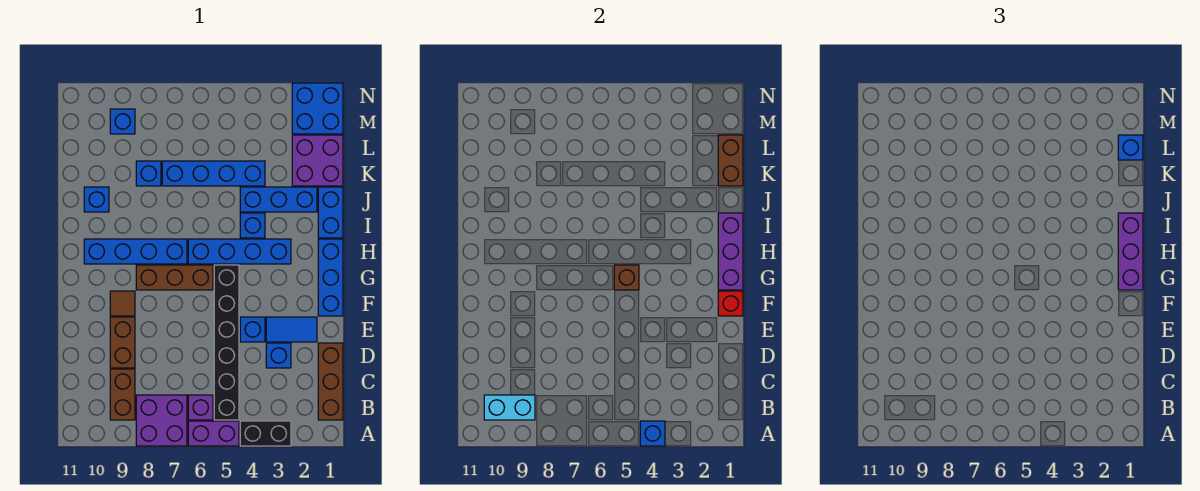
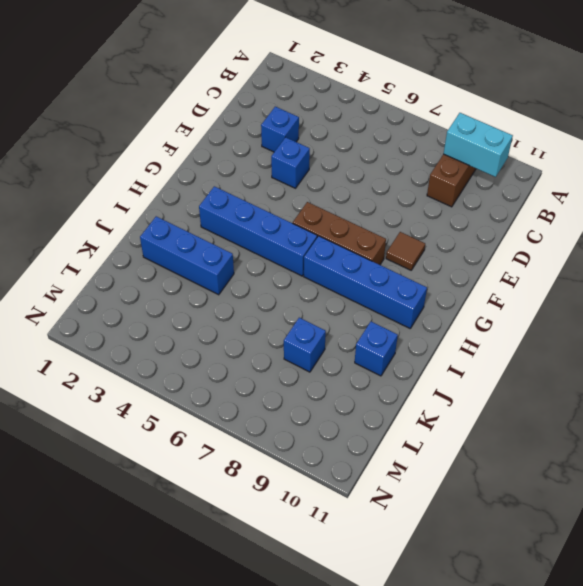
none -> black brick A3:A4 level 1
none -> purple brick A5:A6 level 1
none -> purple brick A7:B8 level 1
none -> brown brick B1:D1 level 1

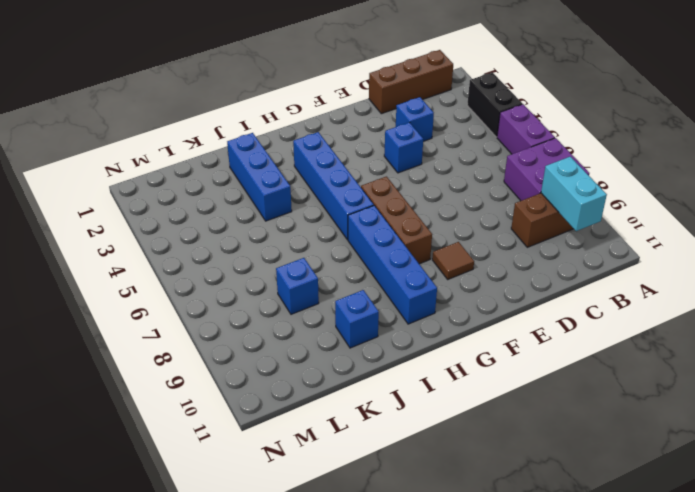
none -> black brick B5:G5 level 1
none -> purple brick B6 level 1
none -> brown brick D9:E9 level 1
none -> blue tile E2:E3 level 1

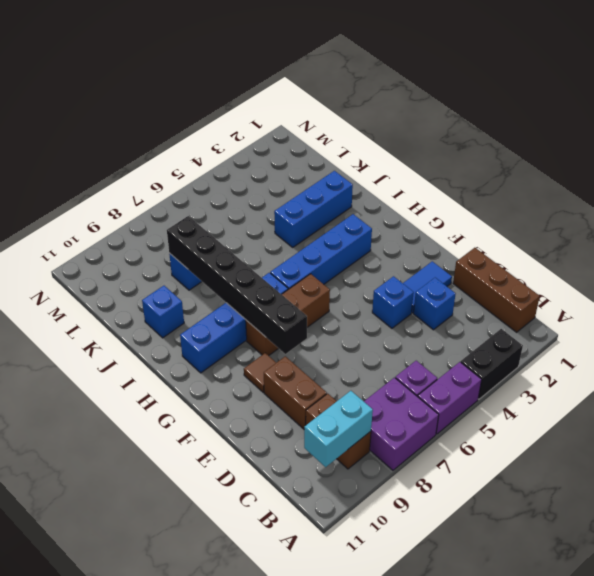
black brick F8:K8 level 2 -> black brick B5:G5 level 1
none -> blue brick F1:H1 level 1
none -> blue brick I1:J1 level 1
none -> blue brick I4 level 1
none -> purple brick K1:L2 level 1

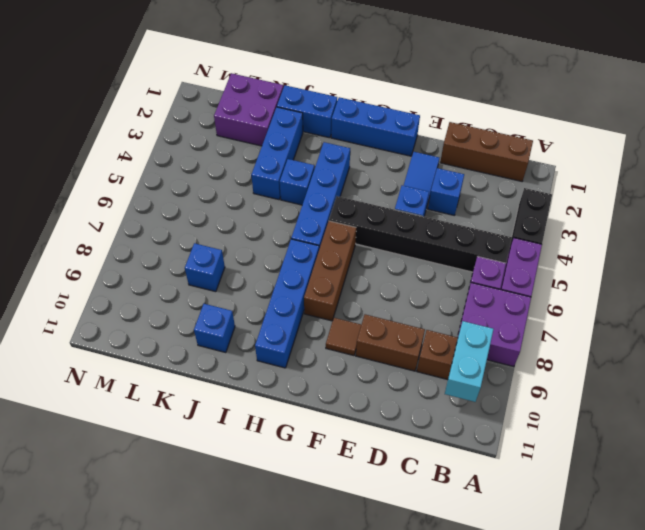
none -> blue brick K4:K7 level 1
none -> blue brick M1:N2 level 1
none -> blue brick M9 level 1
none -> blue brick A4 level 2

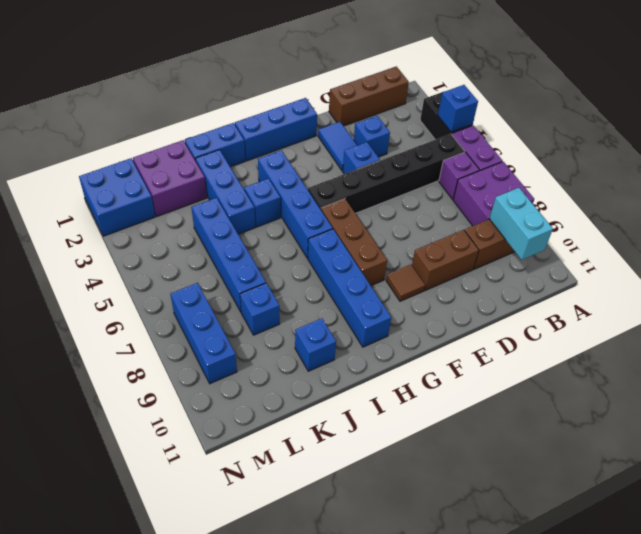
blue brick M7:M9 level 1 -> blue brick M9 level 1
none -> red brick F1 level 2
none -> purple brick G1:I1 level 2
none -> brown brick G5 level 2
none -> brown brick K1:L1 level 2

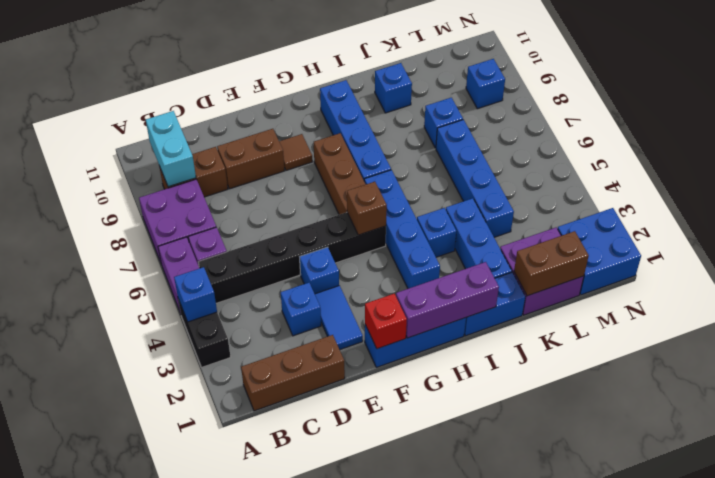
none -> purple brick G1:I1 level 3
none -> blue brick L1 level 3

